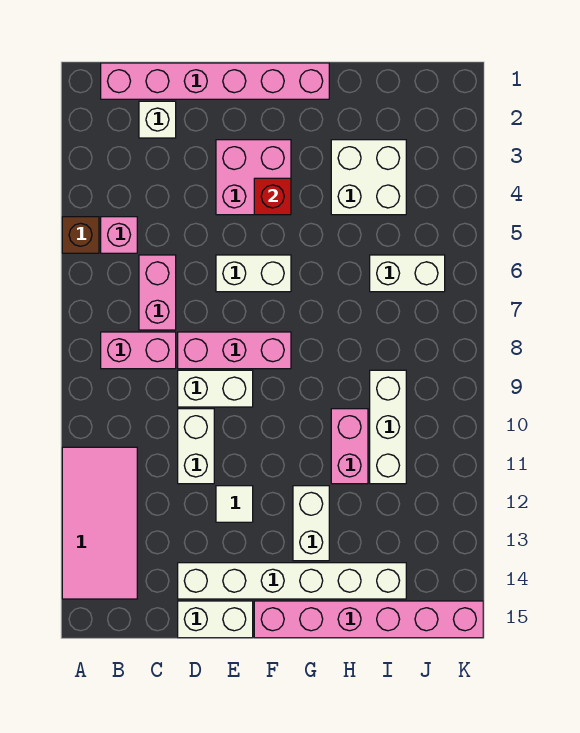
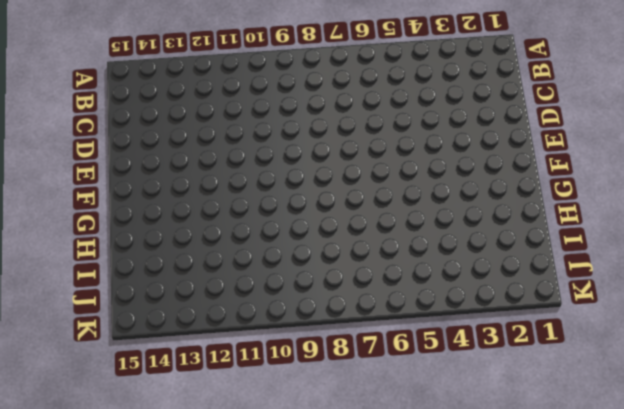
none -> brown brick A5 level 1
none -> pink tile A11:B14 level 1
none -> pink brick B1:G1 level 1

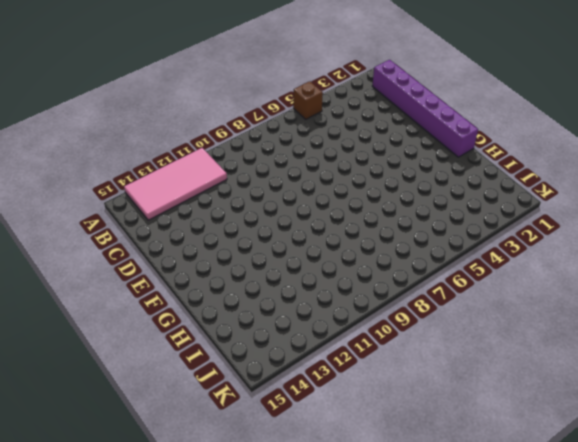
purple brick B1:G1 level 1 -> pink brick B1:G1 level 1
none -> pink brick B5 level 1
none -> pink brick B8:C8 level 1
none -> white brick C2 level 1

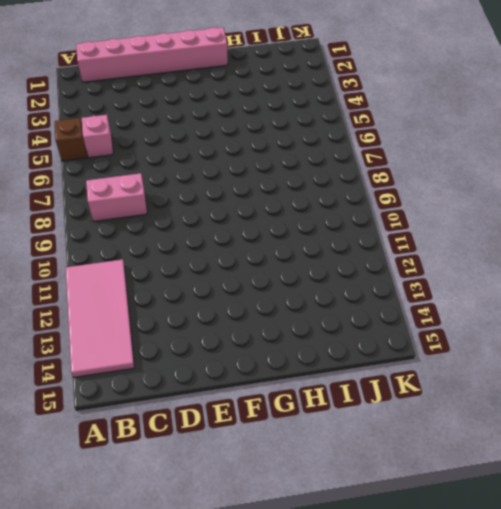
none -> white brick C2 level 1
none -> pink brick C6:C7 level 1
none -> pink brick D8:F8 level 1

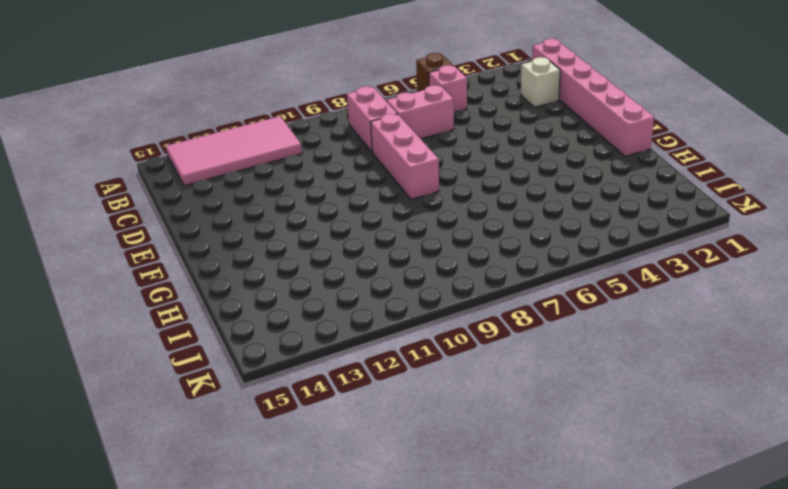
none -> white brick D9:E9 level 1
none -> white brick D10:D11 level 1
none -> white brick D14:I14 level 1

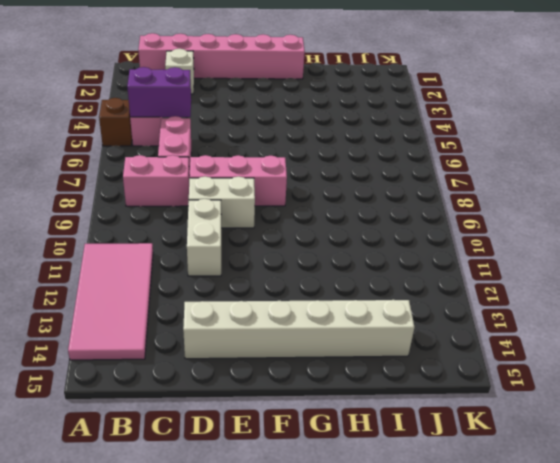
purple brick B5:C5 level 2 -> none
none -> white brick D15:E15 level 1
none -> pink brick E3:F4 level 1
none -> white brick E6:F6 level 1

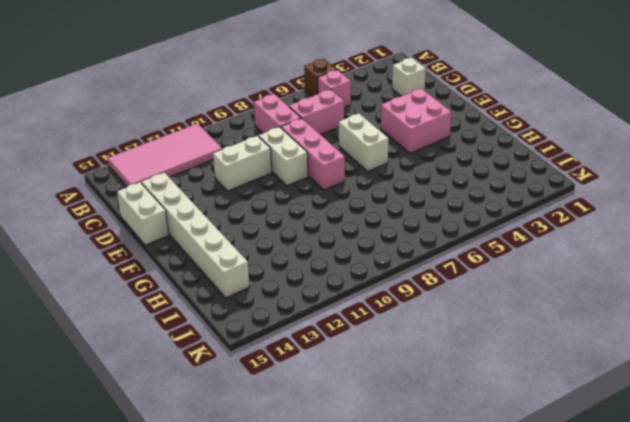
none -> pink brick B1:G1 level 1
none -> white tile E12 level 1
none -> pink brick F15:K15 level 1

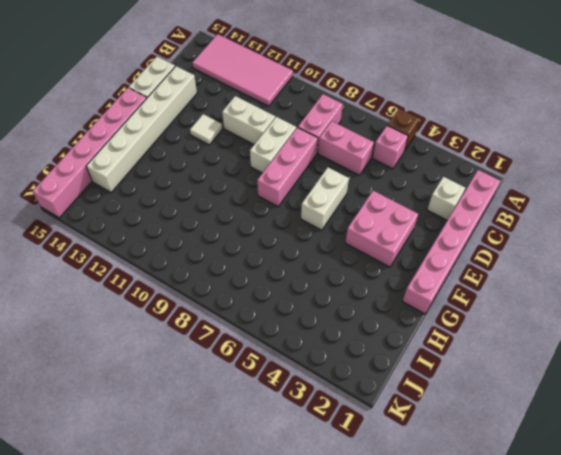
none -> white brick G12:G13 level 1
none -> white brick H3:I4 level 1
none -> pink brick H10:H11 level 1

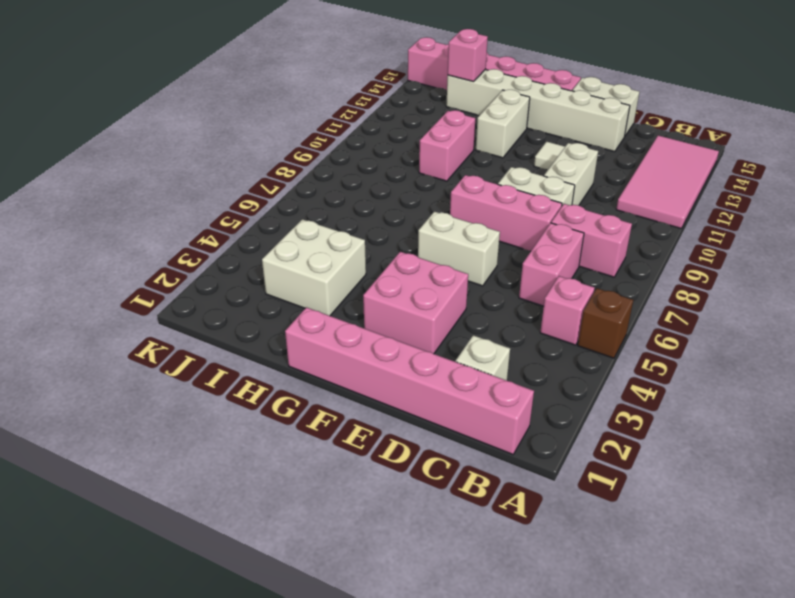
pink brick I14 level 2 -> none
none -> white brick I6:J6 level 1
none -> white brick I9:I11 level 1
none -> red brick F4 level 2

